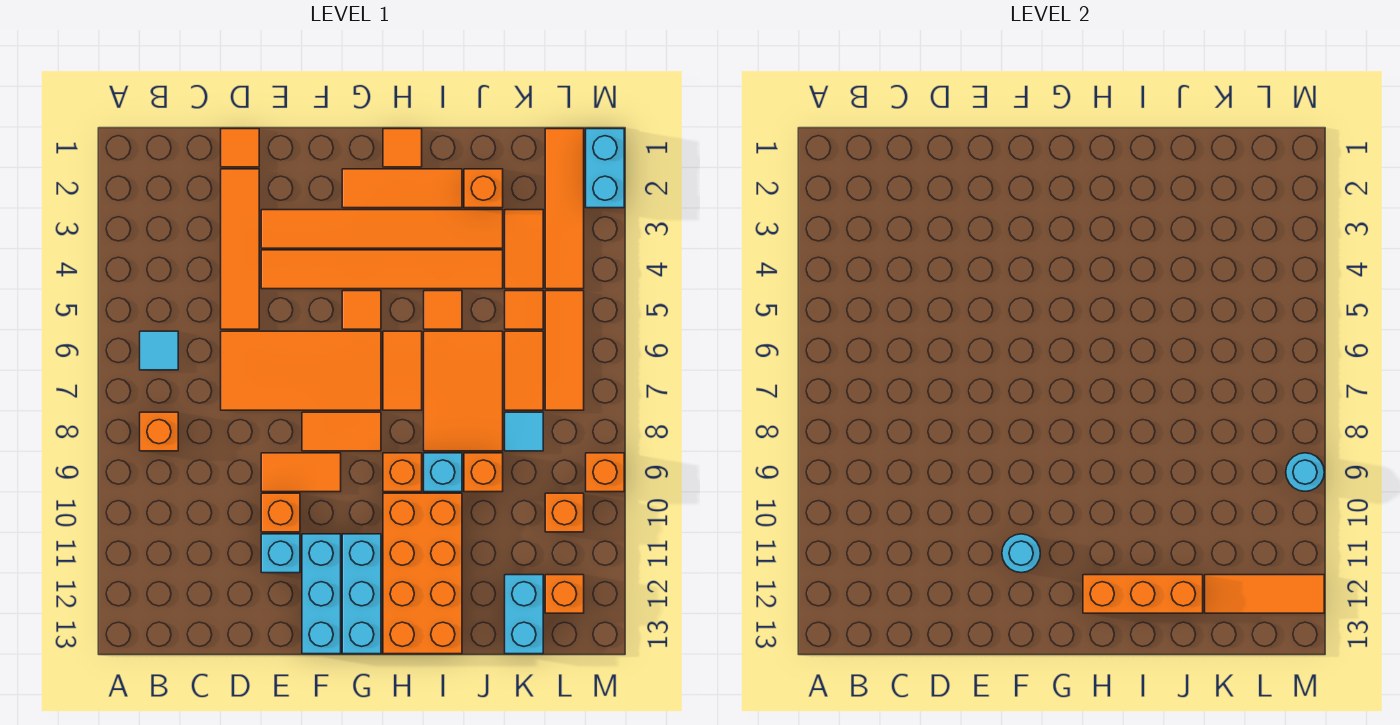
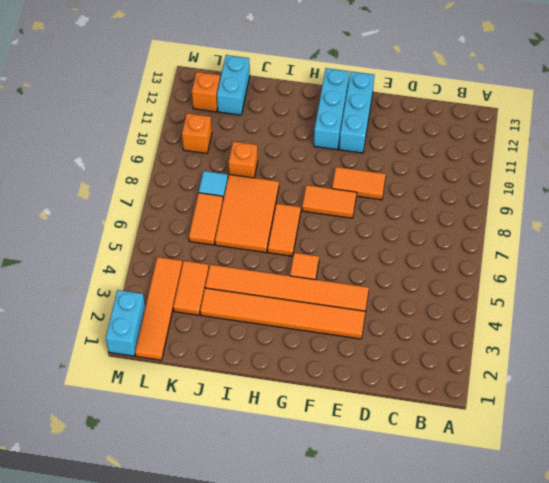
none -> cyan tile B6 level 1
none -> orange brick B8 level 1
none -> orange tile D1 level 1
none -> orange tile D2:D5 level 1

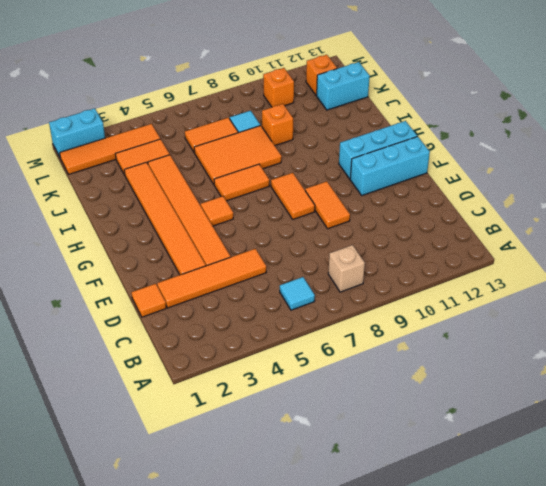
tan brick B8 level 1 -> orange brick B8 level 1
none -> orange tile D6:G7 level 1
none -> orange brick E10 level 1
none -> cyan brick E11 level 1
none -> orange tile G2:I2 level 1

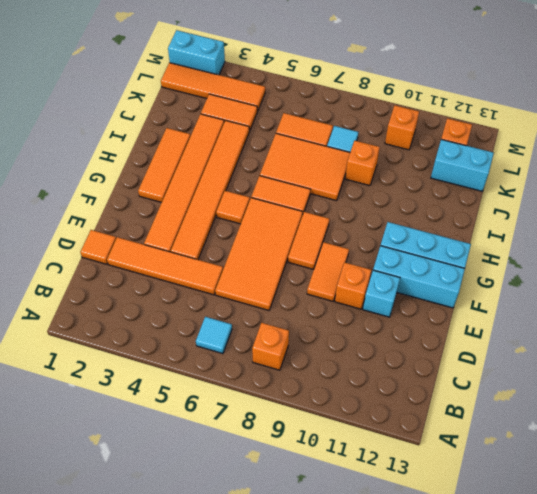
none -> orange tile H1 level 1
none -> orange brick H9 level 1
none -> orange brick H10:I13 level 1
none -> orange tile I5 level 1

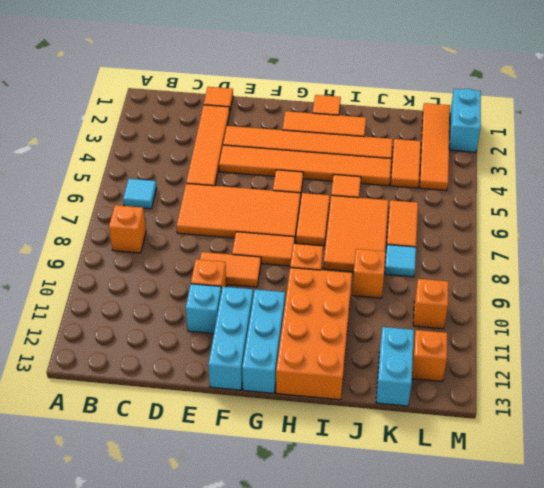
none -> cyan brick I9 level 1
none -> orange brick J2 level 1
none -> orange tile K5 level 1
none -> orange tile L5:L7 level 1

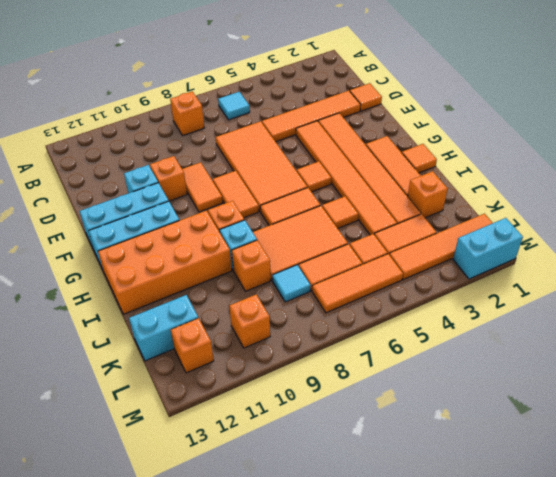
none -> orange brick M9 level 1
none -> cyan round brick F11 level 2
none -> orange brick H12:J12 level 2
none -> orange tile K12:M12 level 2

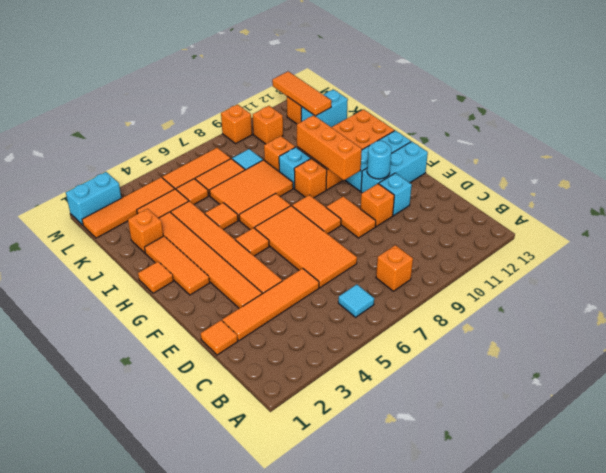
orange brick G10:I10 level 2 -> orange brick H12:J12 level 2
none -> cyan round brick M9 level 2

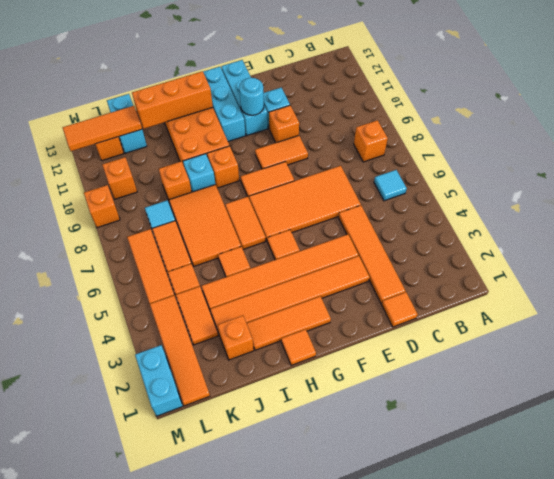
none -> cyan round brick M9 level 2

